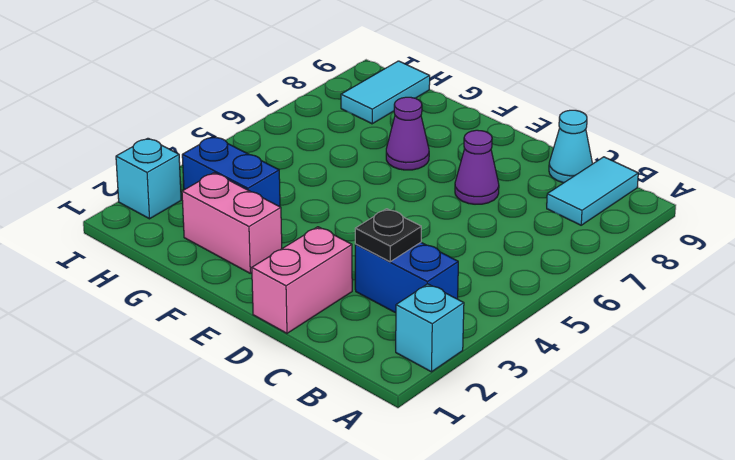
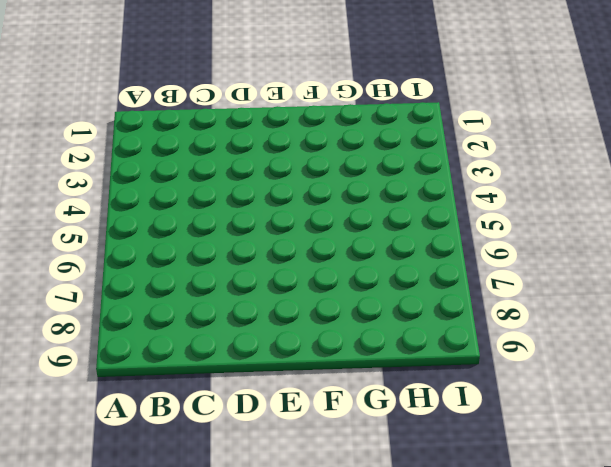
none -> cyan brick A2 level 1
none -> blue brick B3:C3 level 1
none -> cyan tile B8:B9 level 1

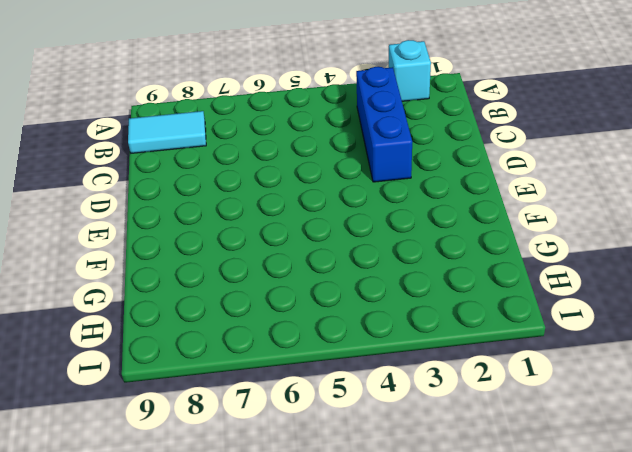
blue brick B3:D3 level 1 -> blue brick B3:C3 level 1
none -> cyan cone C9 level 1
none -> pink brick D1:D2 level 1
none -> purple cone D7 level 1

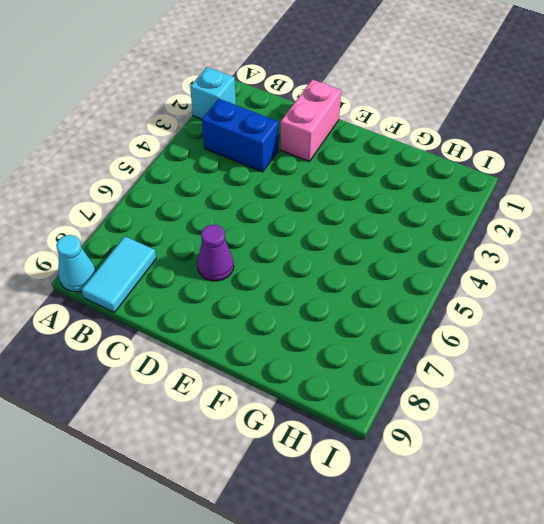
cyan cone A9 level 1 -> cyan cone C9 level 1
none -> pink brick F2:G2 level 1
none -> purple cone F7 level 1
none -> blue brick G3:H3 level 1

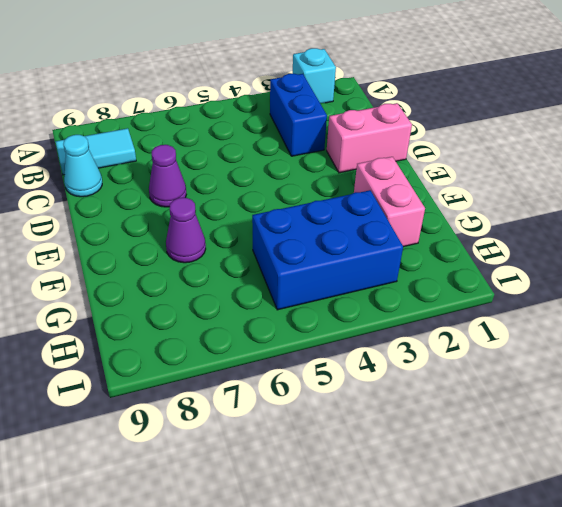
blue brick G3:H5 level 1 -> blue brick G3:H3 level 1
none -> cyan tile H8:H9 level 1
none -> cyan brick I2 level 1
none -> black plate C3 level 2

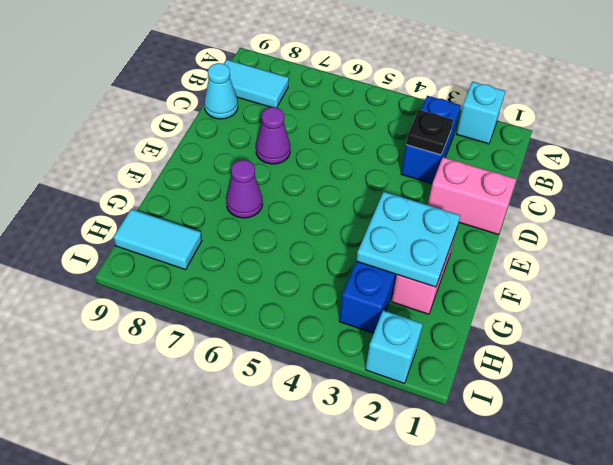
cyan plate F2:G3 level 2 -> none

